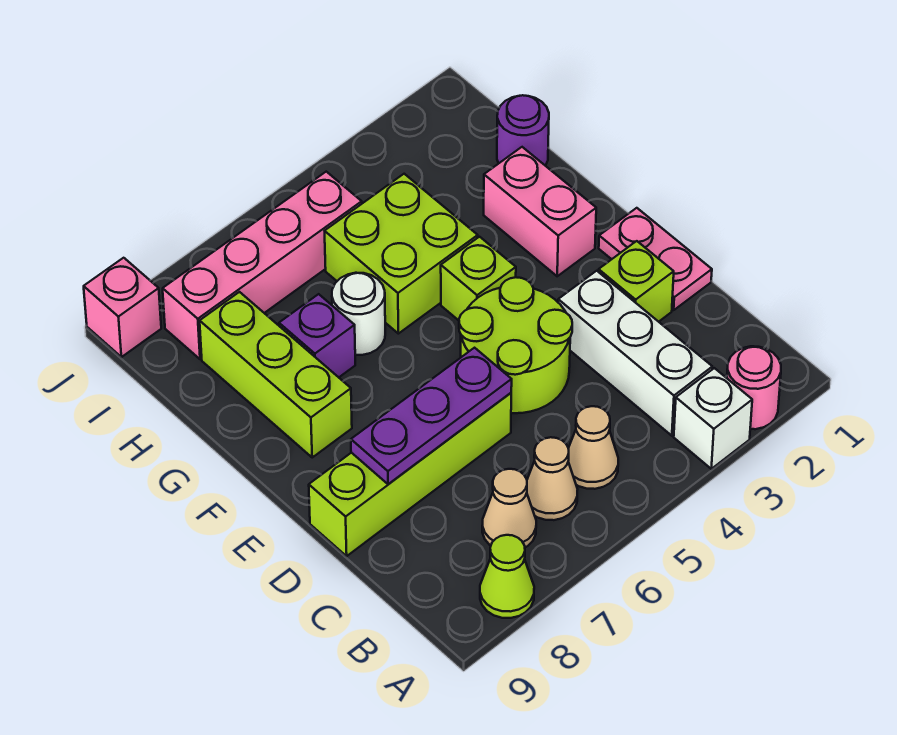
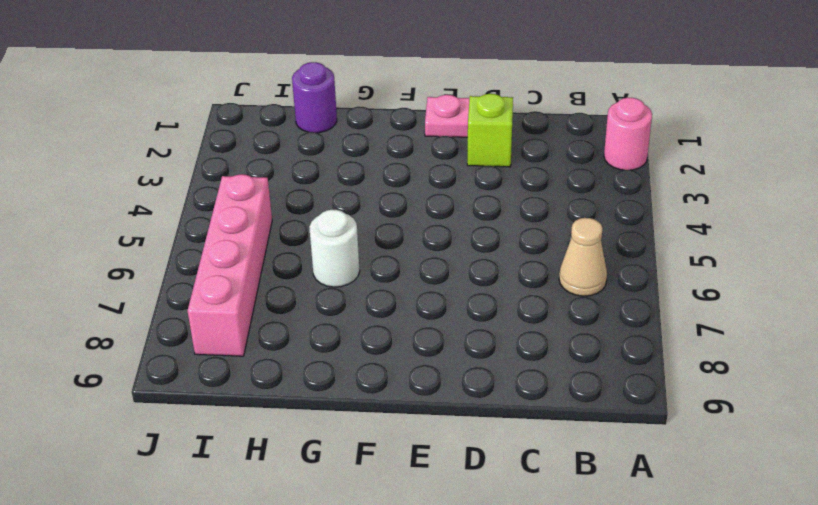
none -> white brick A3 level 1
none -> lime cone A8 level 1
none -> white brick B3:D3 level 1

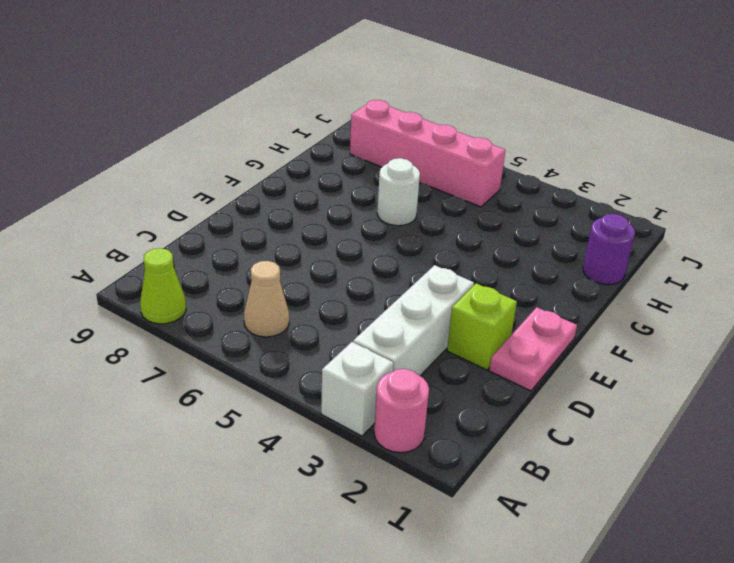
none -> tan cone B5 level 1
none -> tan cone B7 level 1
none -> lime round brick D4:E5 level 1

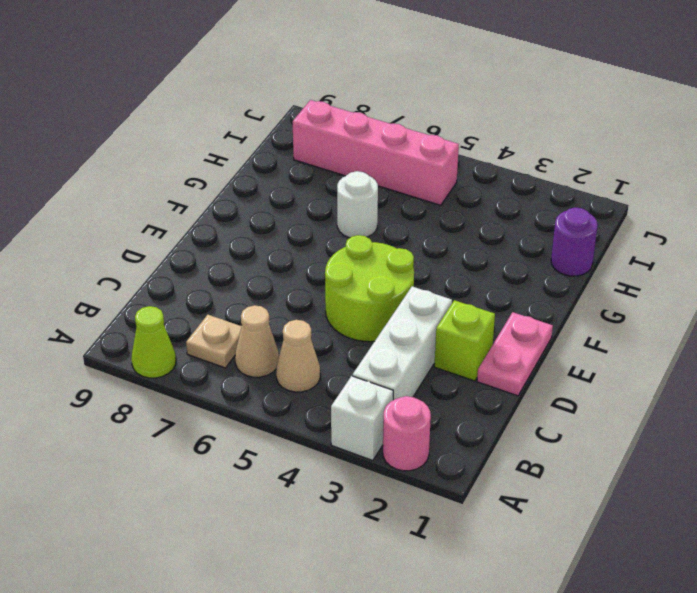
tan plate B7 level 1 -> tan cone B7 level 1
none -> lime brick D6:D9 level 1
none -> pink brick F2:G2 level 1
none -> lime brick F4 level 1

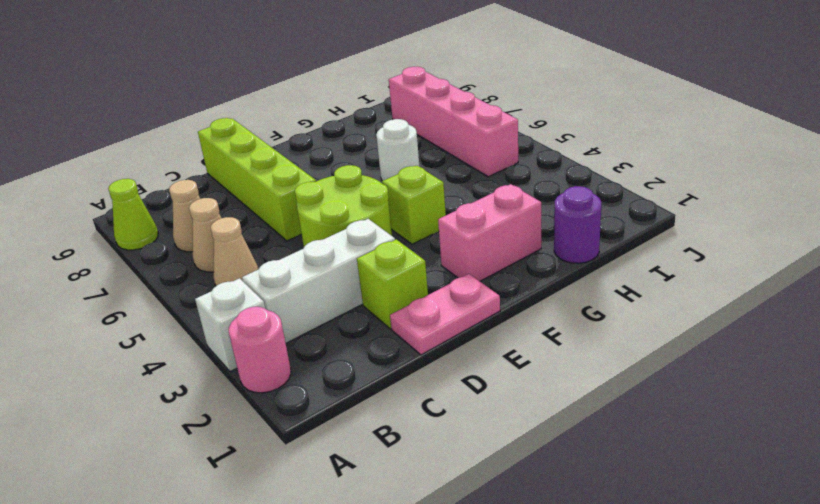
none -> lime brick F8:H8 level 1
none -> lime brick G4:H5 level 1
none -> purple brick G7 level 1

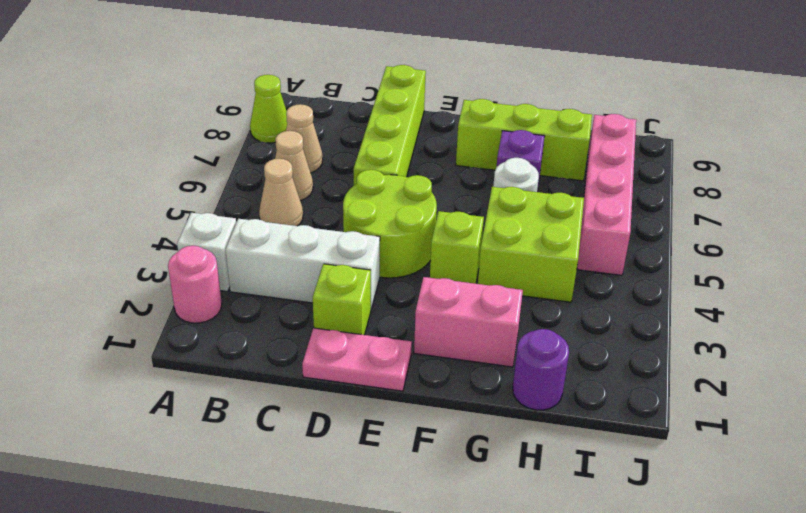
none -> pink brick J9 level 1
none -> purple plate D6:D8 level 2

